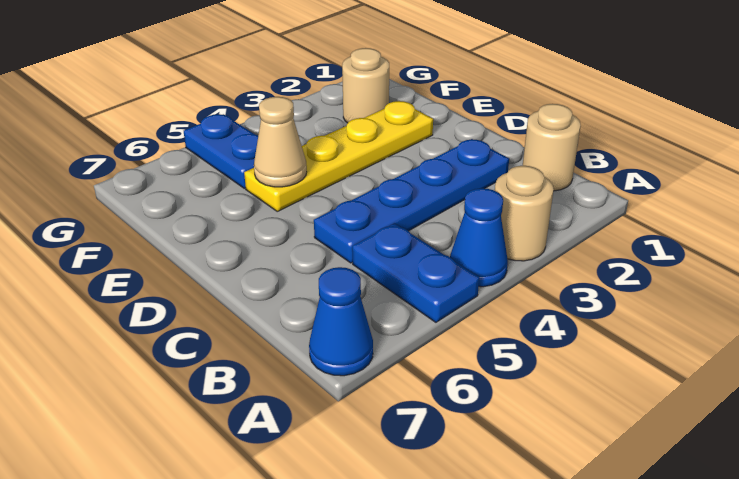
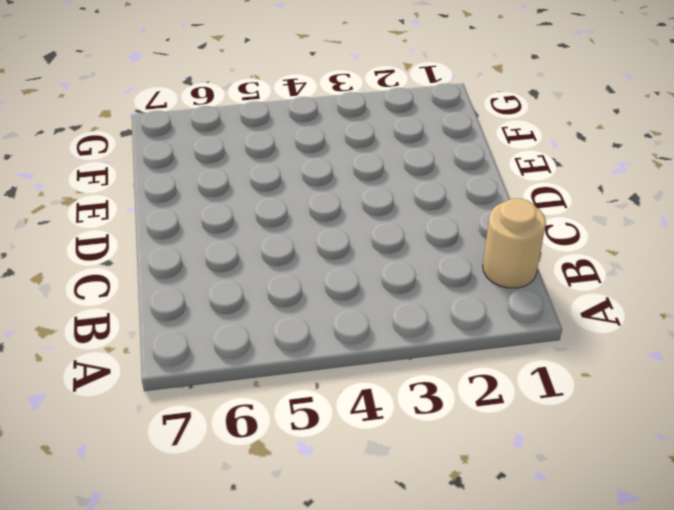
none -> tan round brick A3 level 1
none -> blue cone A4 level 1

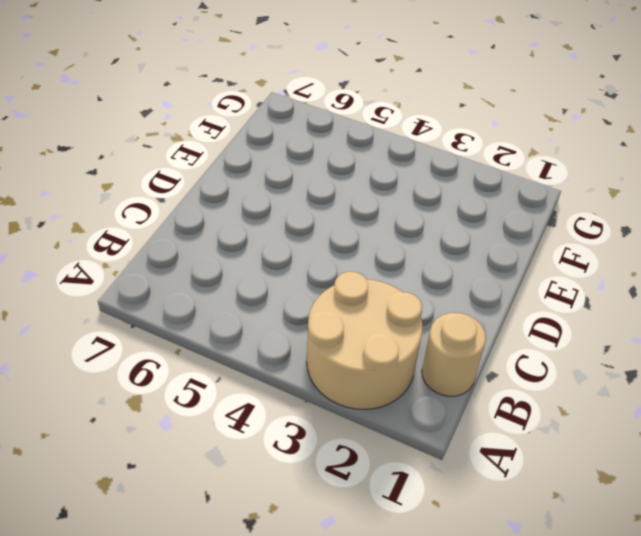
tan round brick A2:B3 level 1 -> tan round brick A3 level 1
none -> blue cone A4 level 1
none -> blue plate A5:B5 level 1

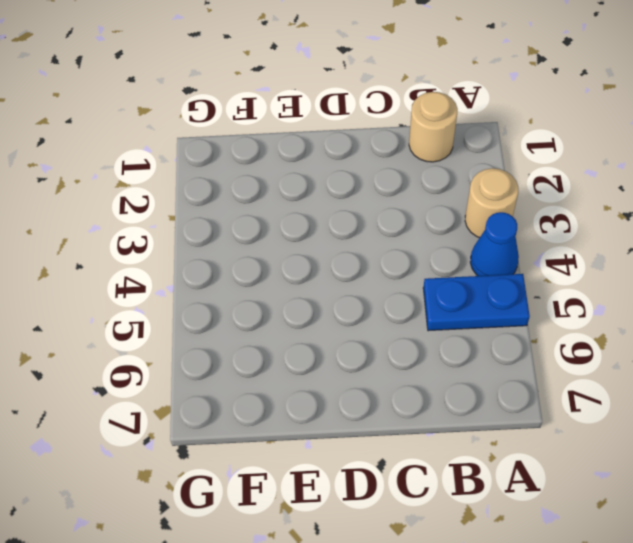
none -> blue cone A7 level 1
none -> blue plate C2:C5 level 1

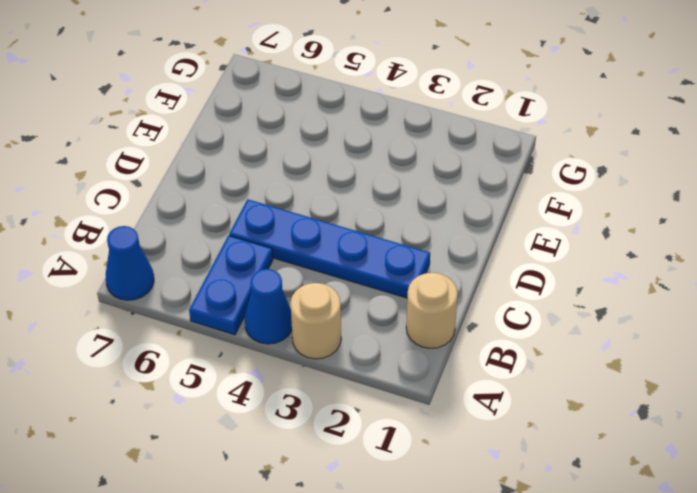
none -> yellow plate E2:E5 level 1
none -> tan round brick F2 level 1

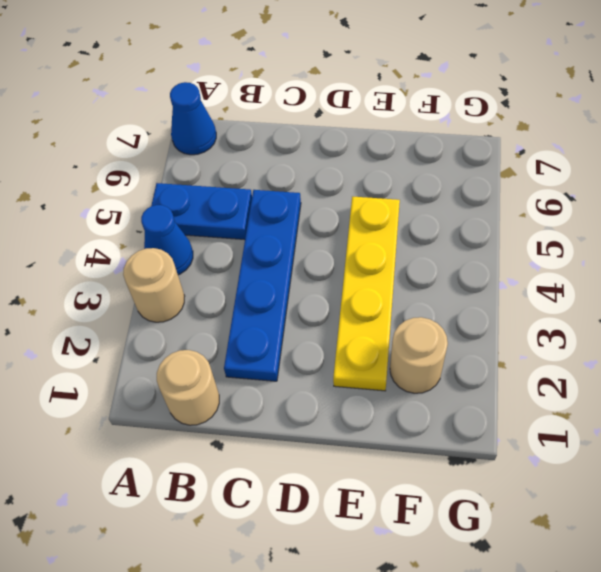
none -> blue plate F5:G5 level 1
none -> tan cone E5 level 2

